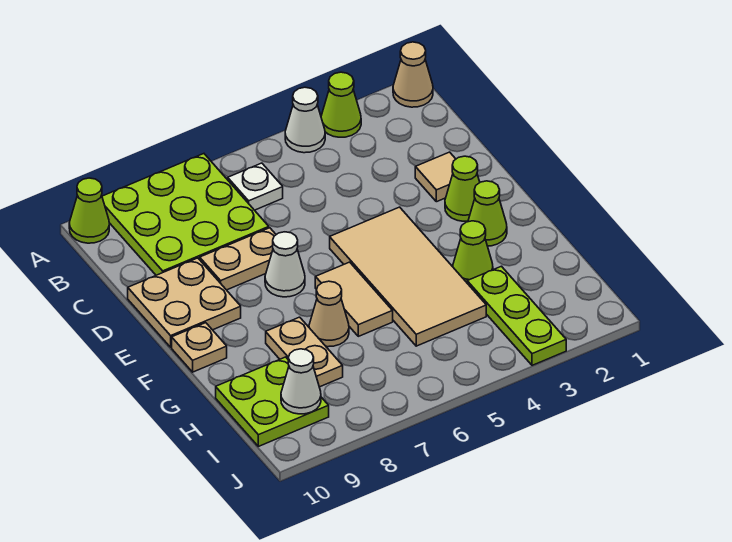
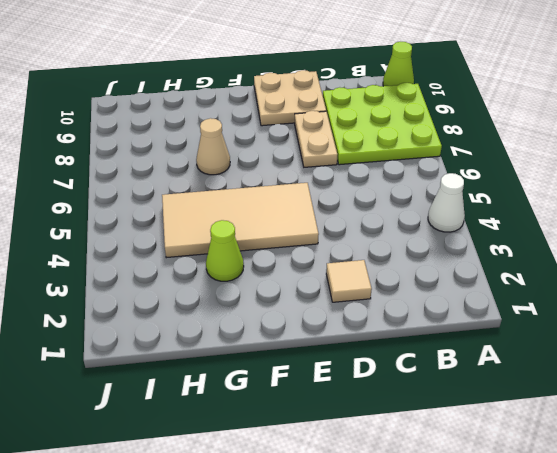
none -> tan cone A1 level 1
none -> lime cone A3 level 1
none -> white plate B6 level 1

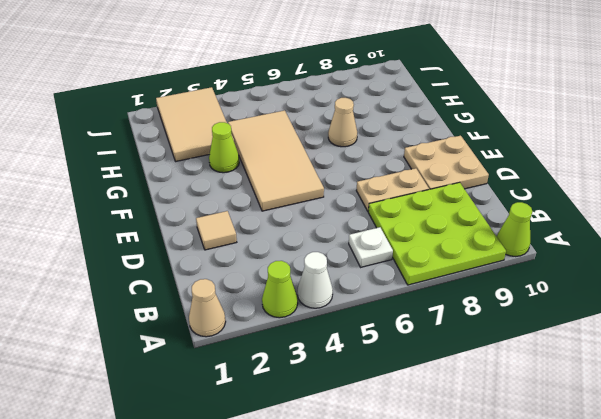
tan tile H2:J3 level 1 -> lime plate H3:J3 level 1
none -> lime cone E2 level 1
none -> white cone E7 level 1
none -> lime cone F2 level 1

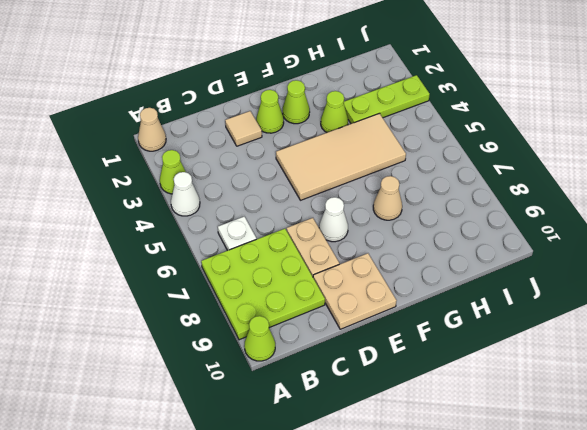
none -> tan tile F6:G6 level 1
none -> tan plate F10 level 1
none -> tan plate G8:H8 level 1

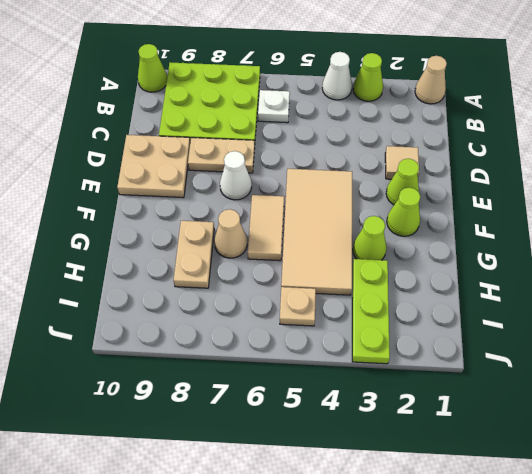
tan plate I5 level 1 -> tan plate F10 level 1
none -> lime plate H9:I10 level 1
none -> white cone I9 level 2

